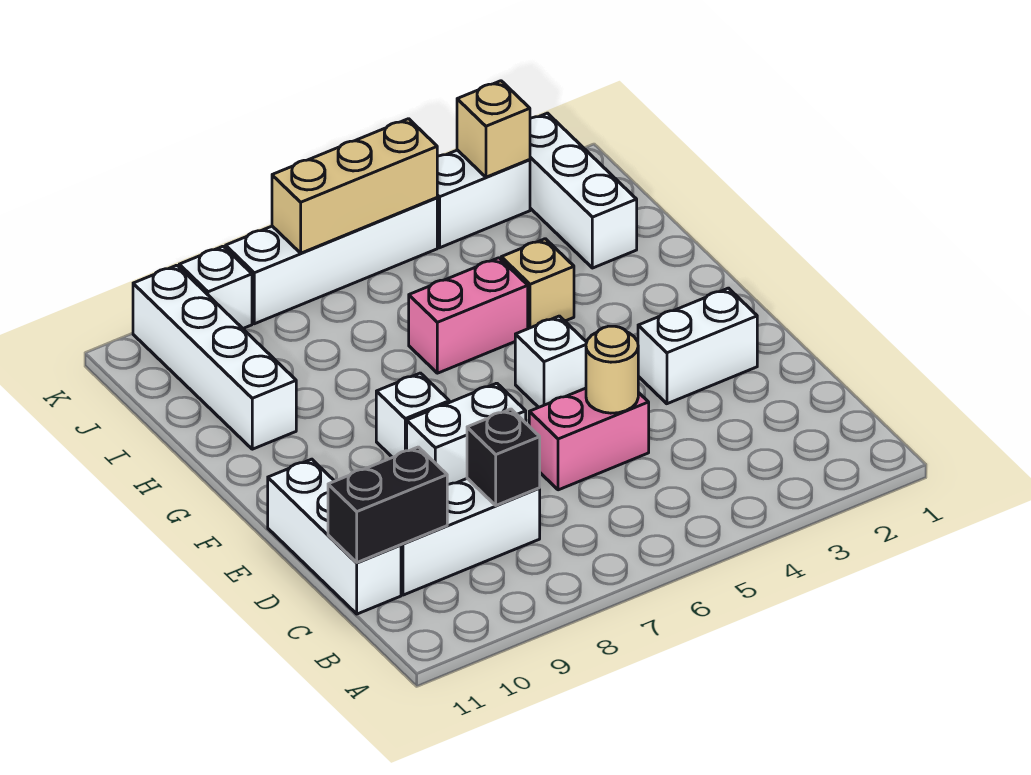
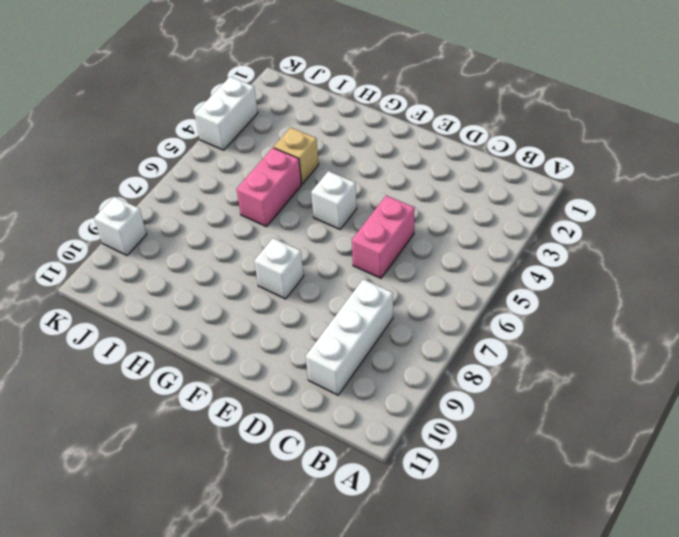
none -> white brick C11:E11 level 1
none -> white brick E2:E3 level 1
none -> white brick E7:E8 level 1

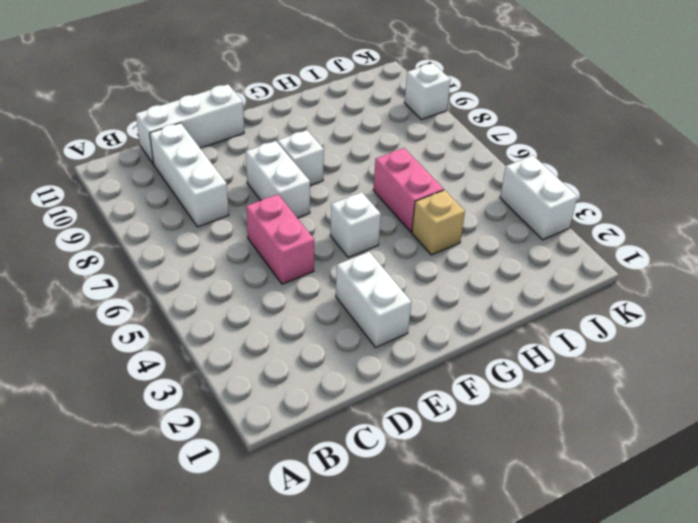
none -> white brick H10:K10 level 1
none -> white brick I2:K2 level 1
none -> white brick K5:K8 level 1

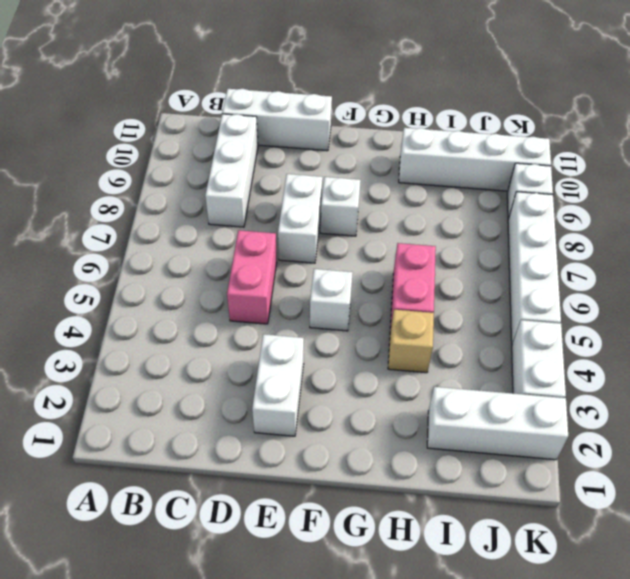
none -> black brick C8 level 2
none -> black brick C10:C11 level 2
none -> tan round brick D5 level 2

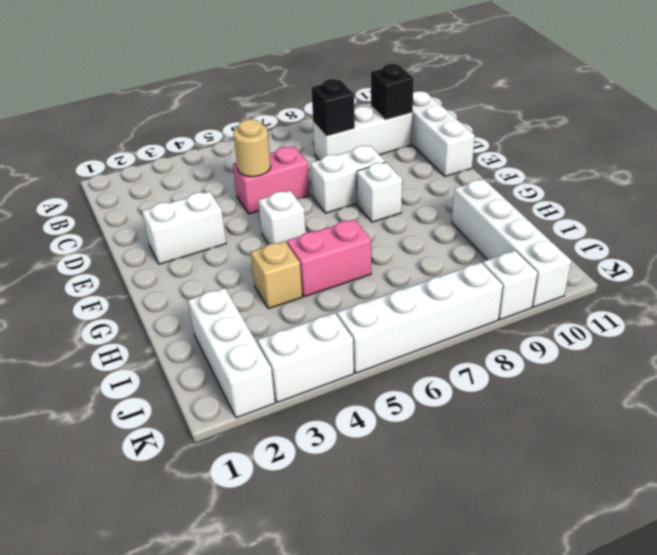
black brick C10 level 2 -> black brick C10:C11 level 2
none -> tan brick K3 level 2
none -> tan brick K5:K7 level 2

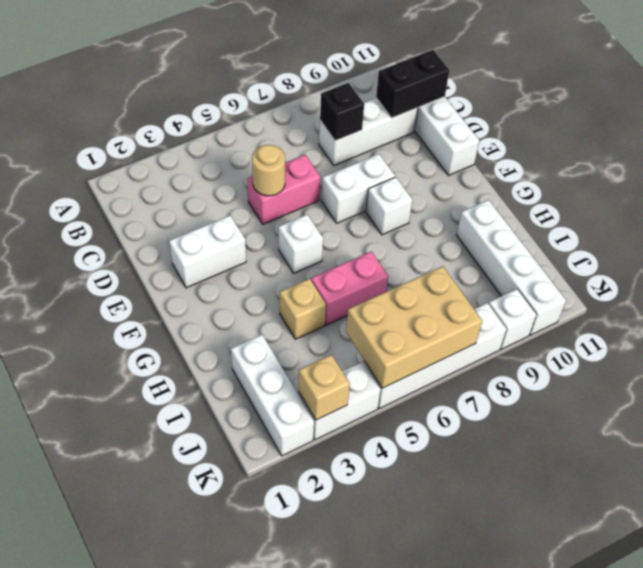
tan brick J5:K7 level 2 -> tan brick K5:K7 level 2

